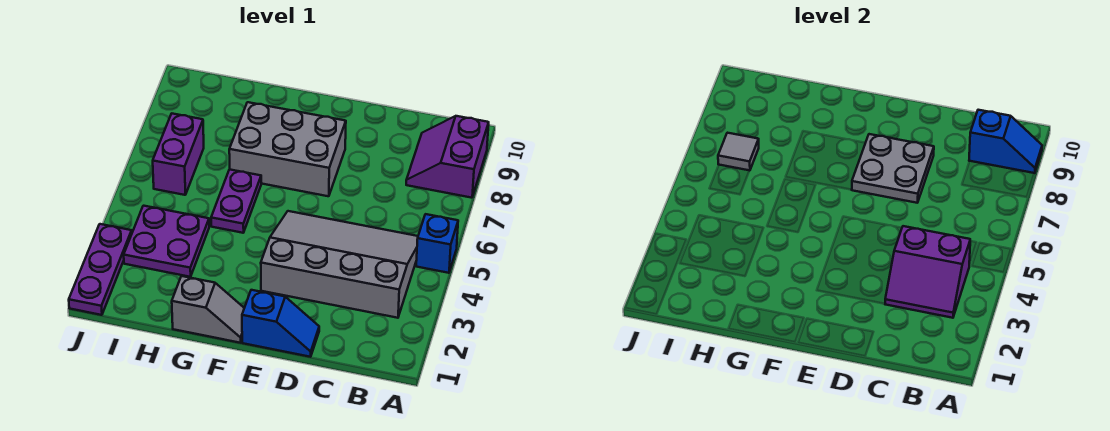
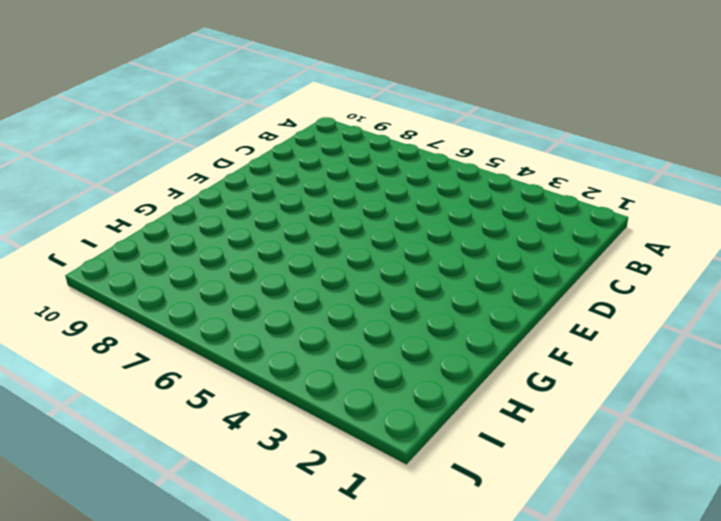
none -> blue brick A5 level 1
none -> purple slope A8:B9 level 1 top A
none -> grey slope B3:E5 level 1 top 3

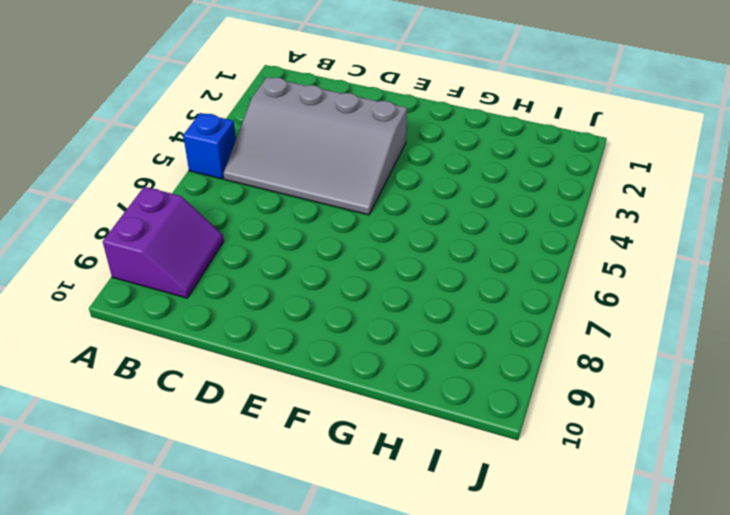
none -> blue slope D1:E1 level 1 top E
none -> grey brick E7:G8 level 1
none -> grey slope F1:G1 level 1 top G

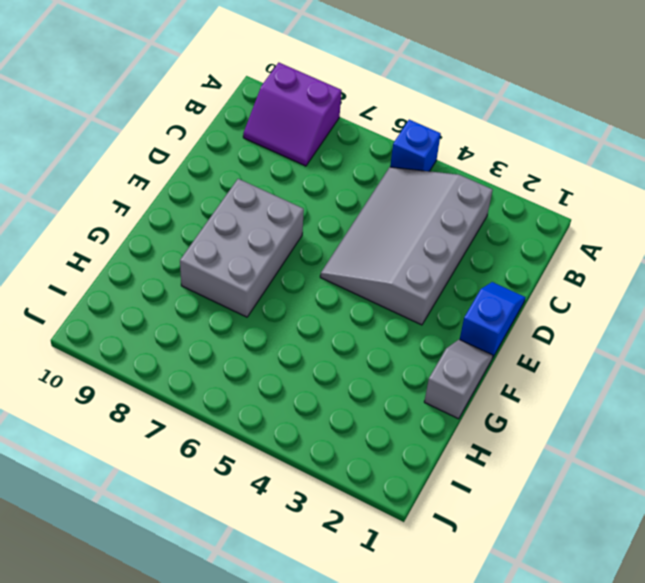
none -> purple plate G5:G6 level 1
none -> purple plate H3:I4 level 1
none -> purple brick I6:I7 level 1

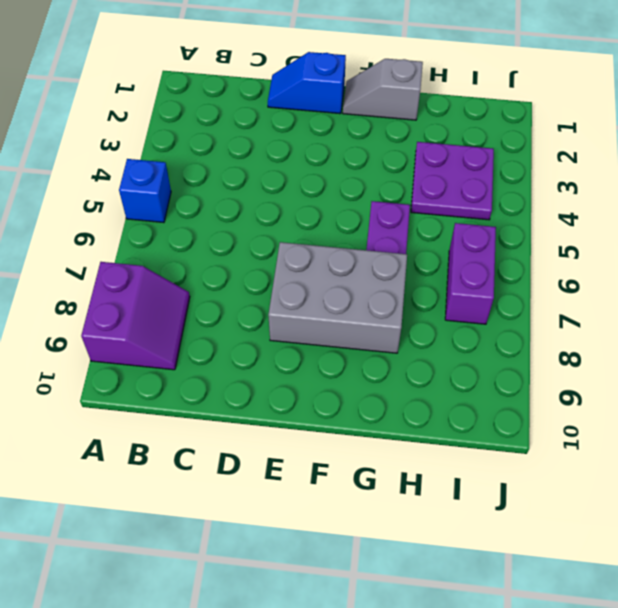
none -> grey slope B3:E5 level 1 top 3
none -> purple plate J1:J3 level 1
none -> blue slope A9:B9 level 2 top B

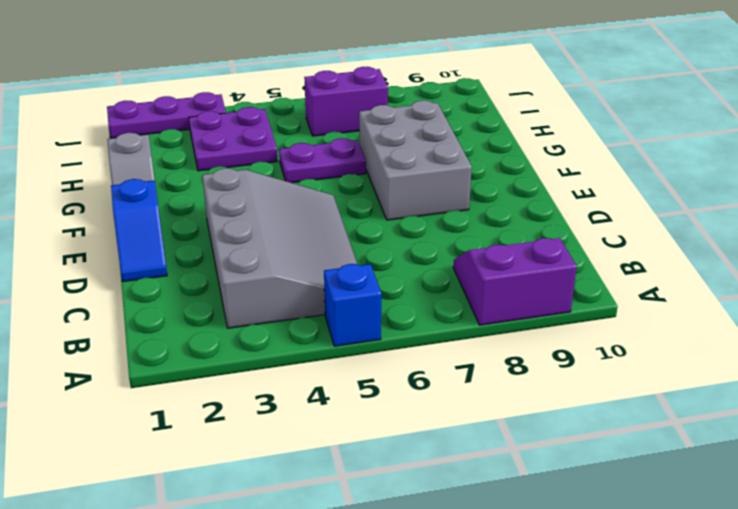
none -> blue slope A9:B9 level 2 top B
none -> purple slope B3:C4 level 2 top 4
none -> grey plate D7:E8 level 2

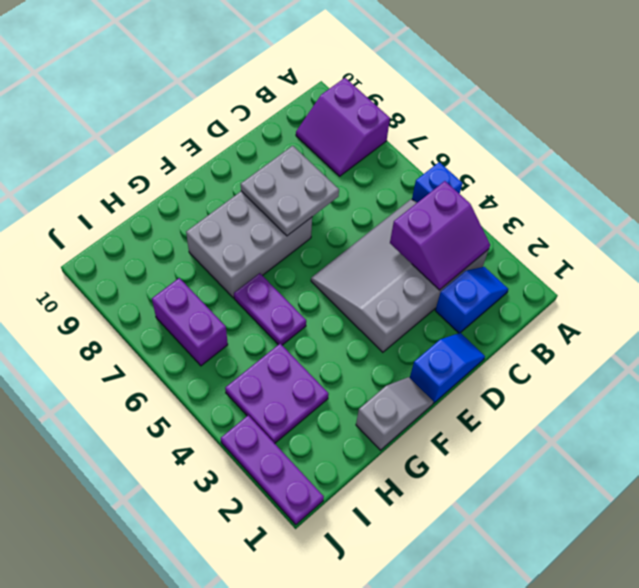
blue slope B2:C2 level 1 top C -> blue slope A9:B9 level 2 top B
none -> grey tile I7 level 2

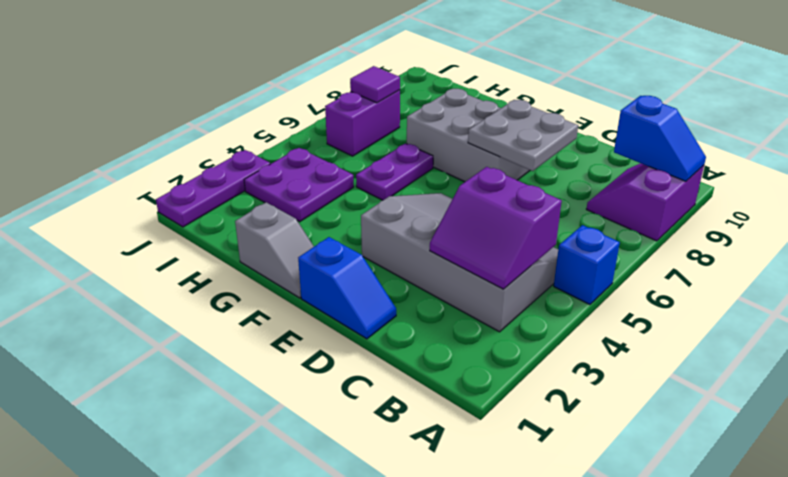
purple tile I7 level 2 -> grey tile I7 level 2

